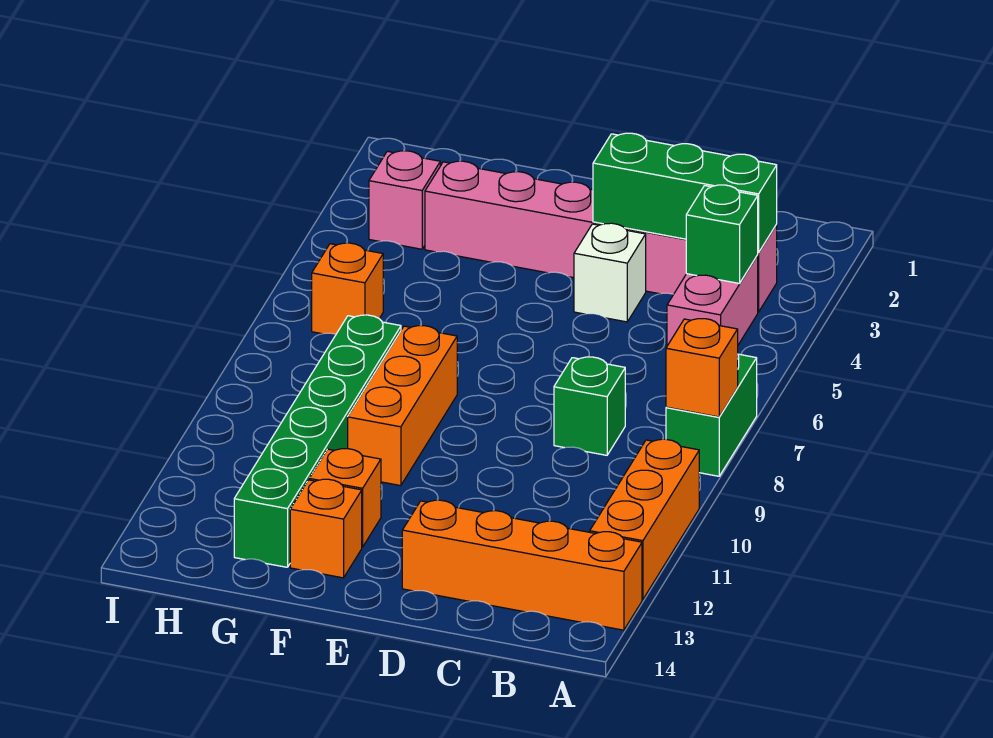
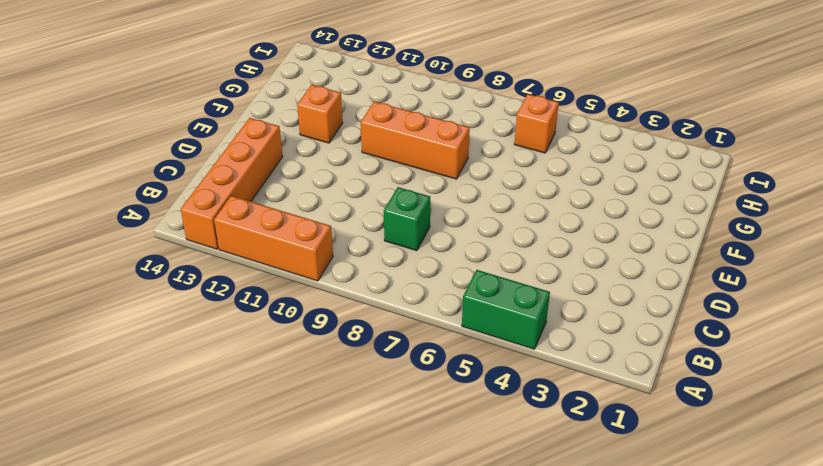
green brick A4:A5 level 1 -> green brick A7:A8 level 1
none -> pink brick B3:G3 level 1
none -> pink brick B4:B5 level 1
none -> white brick D4 level 1

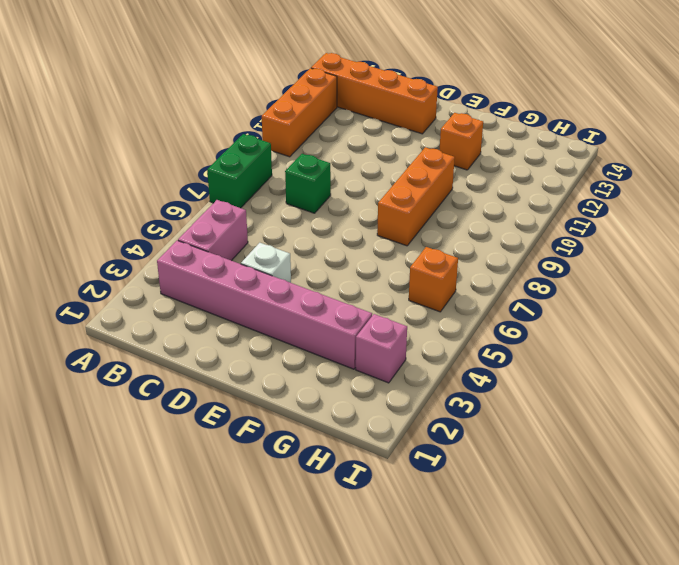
none -> orange brick F13 level 1
none -> green brick G8:G13 level 1
none -> orange brick A8 level 2

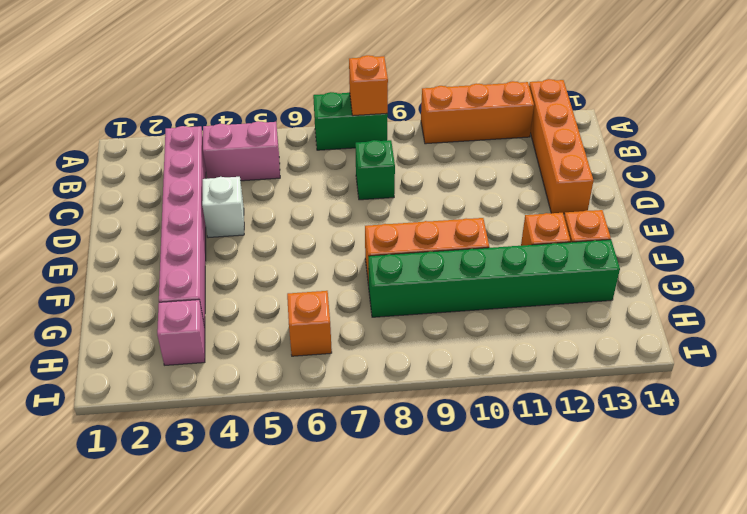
none -> green brick B3:D3 level 2
none -> green brick B4 level 2

